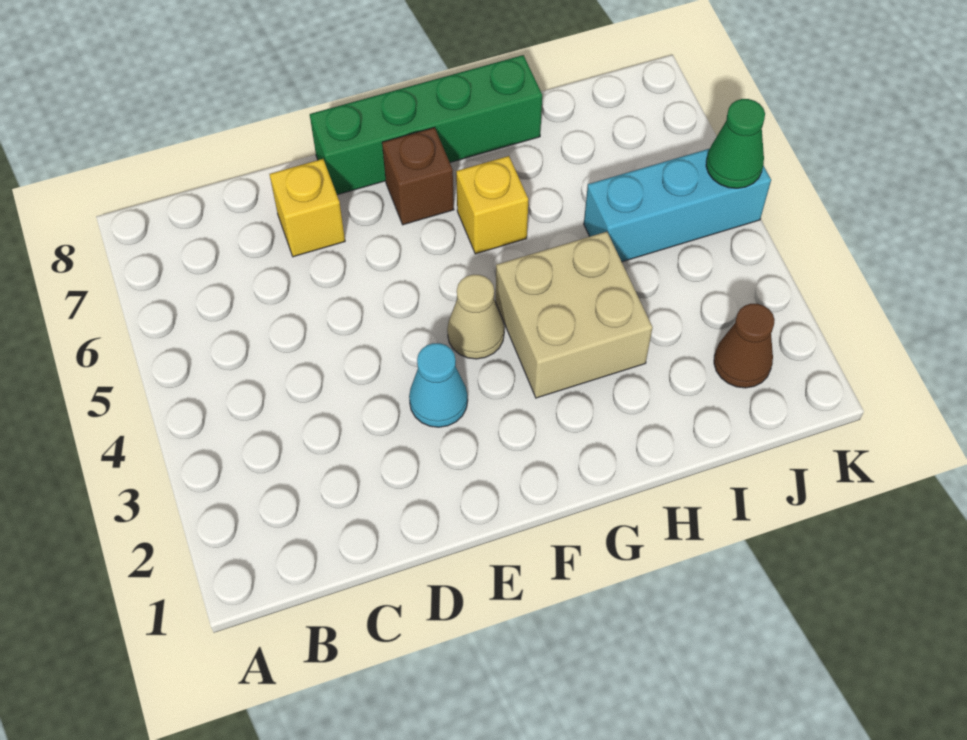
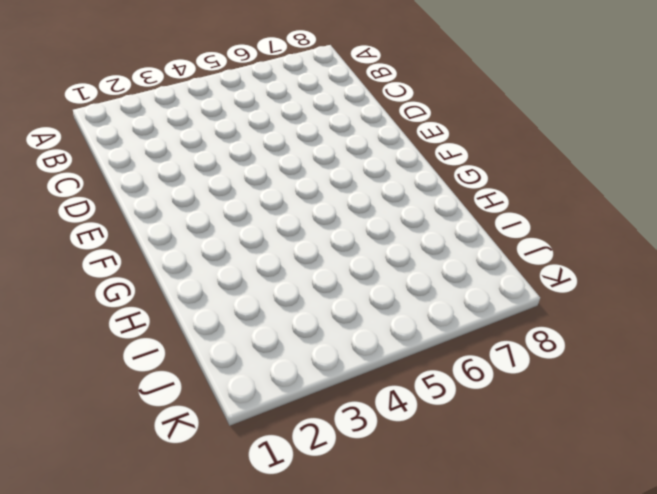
none -> yellow brick D7 level 1
none -> cyan cone E3 level 1

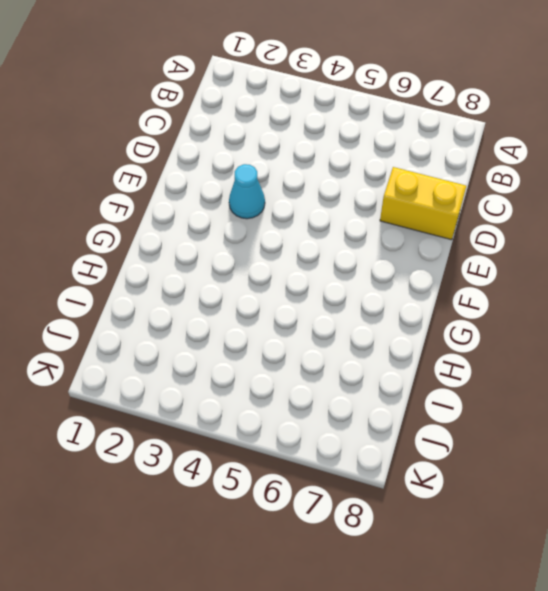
yellow brick D7:D8 level 1 -> yellow brick D7 level 1
none -> green brick E8:H8 level 1
none -> tan cone F4 level 1

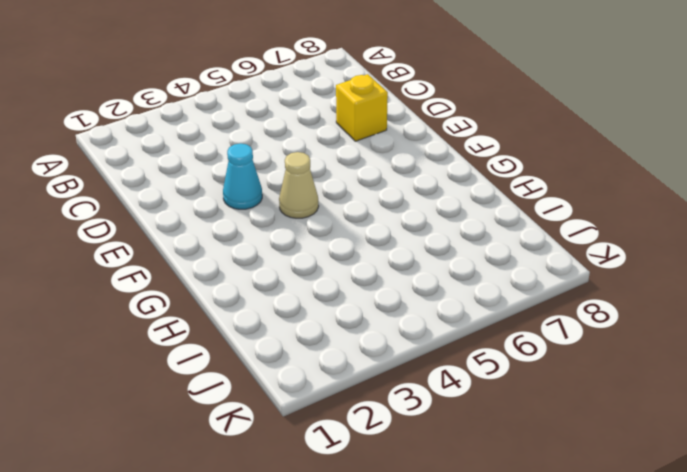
none -> green brick E8:H8 level 1
none -> brown brick F7 level 1

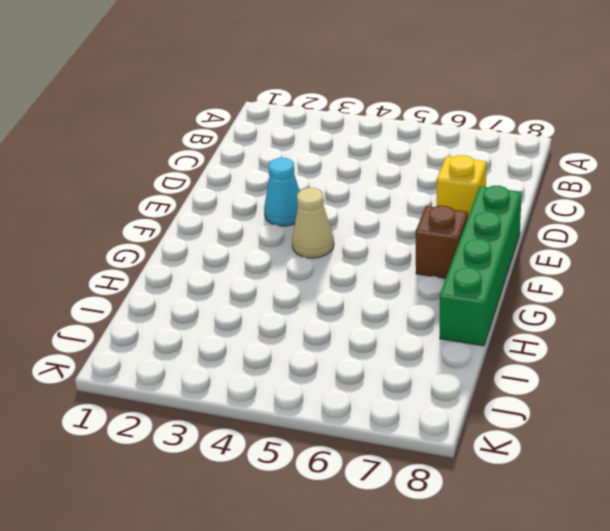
none -> tan brick G3:H4 level 1
none -> yellow brick G6 level 1

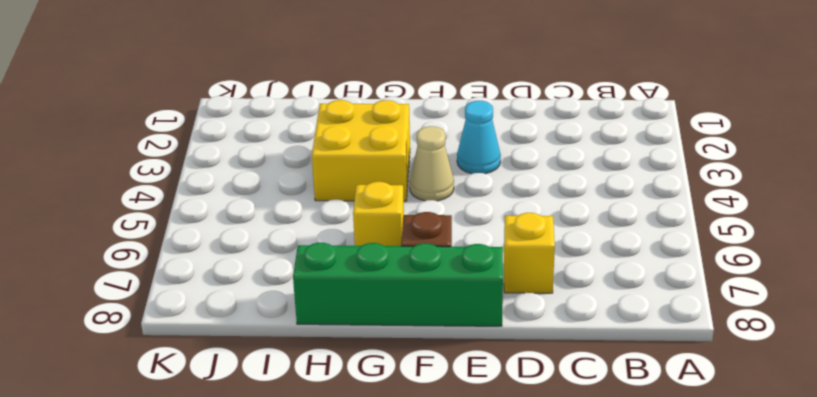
yellow brick G3:H4 level 1 -> tan brick G3:H4 level 1
none -> cyan brick I5:K5 level 1
none -> brown cone J2 level 1

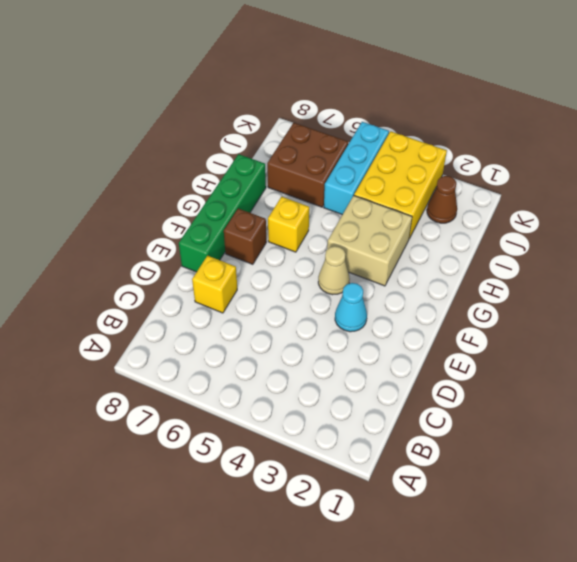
yellow brick I3:K4 level 1 -> none
brown brick I6:J7 level 1 -> none
none -> green cone K5 level 2

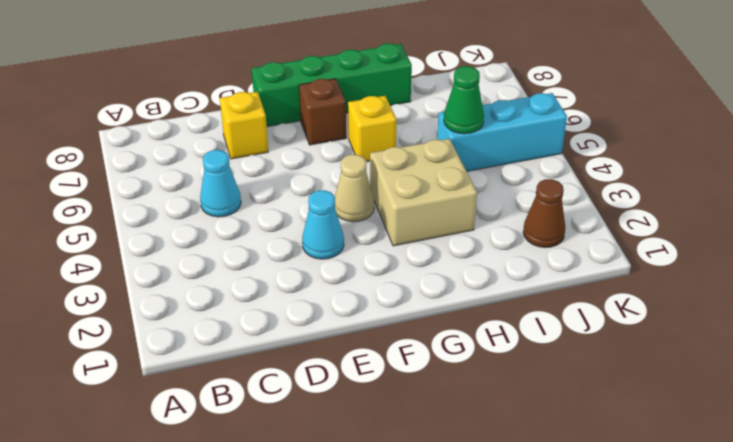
cyan cone C5 level 1 -> none
green cone I5 level 2 -> green cone K5 level 2

